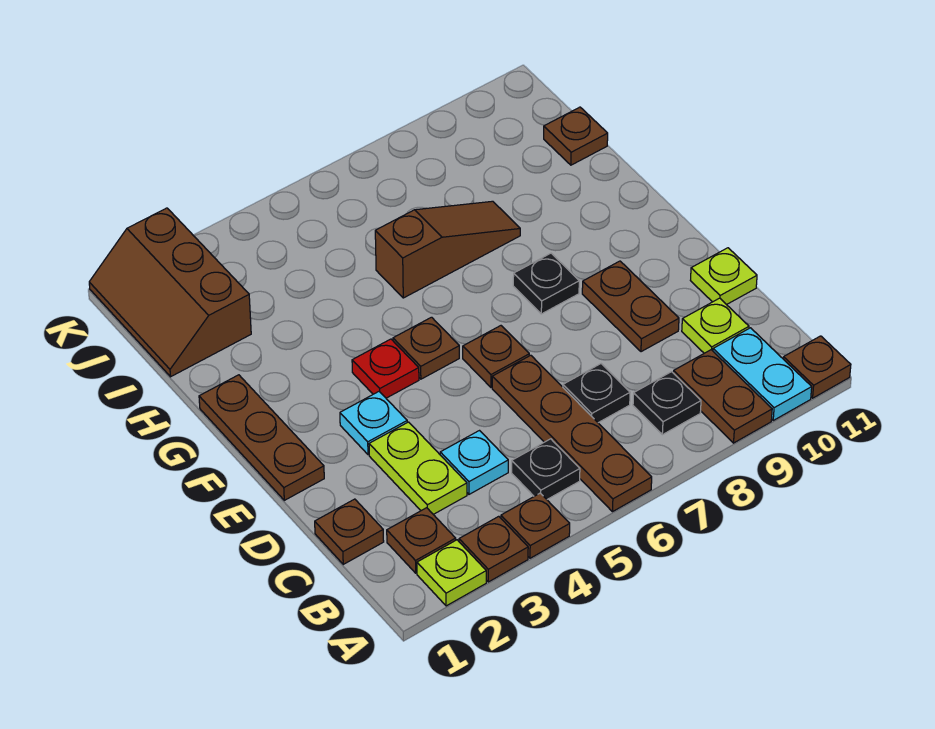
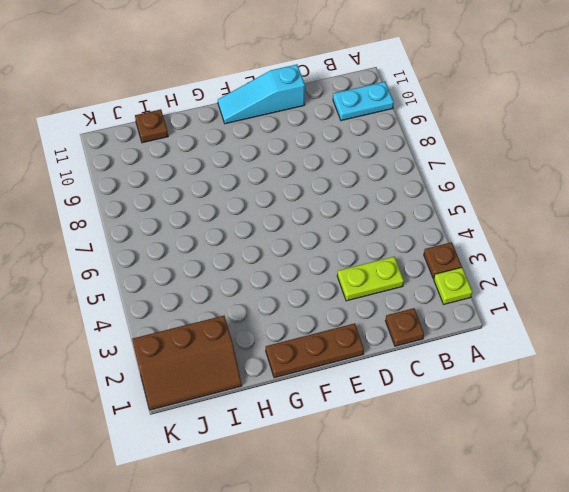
cyan slope D11:F11 level 1 top D -> lime plate D11 level 1
none -> brown plate A4 level 1
none -> brown plate A6:D6 level 1
none -> brown plate A9:B9 level 1

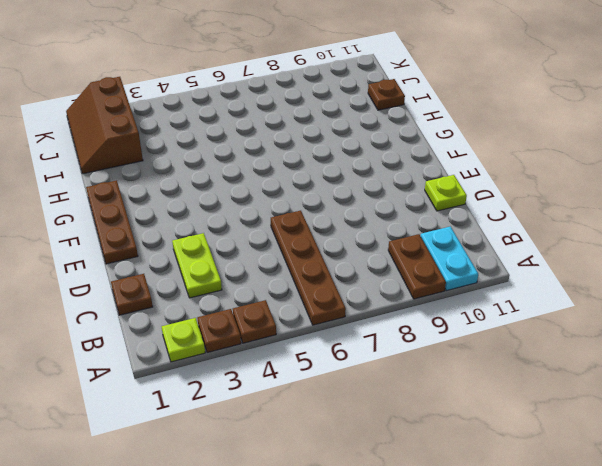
none -> brown plate A11 level 1
none -> brown plate B2 level 1
none -> black plate B5 level 1

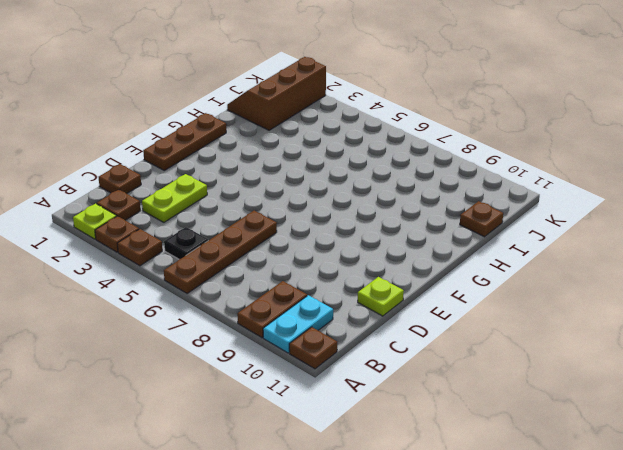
none -> black plate B8 level 1
none -> cyan plate C4 level 1
none -> black plate C7 level 1

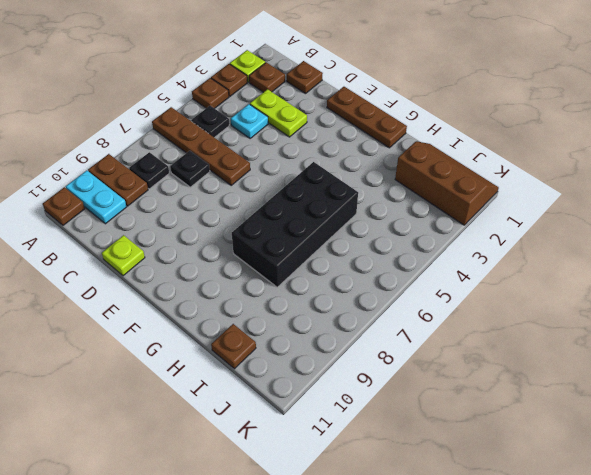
black brick G5:H8 level 1 -> brown slope H6:H8 level 1 top 6
none -> lime plate C10 level 1
none -> brown plate D9:E9 level 1
none -> cyan plate E3 level 1

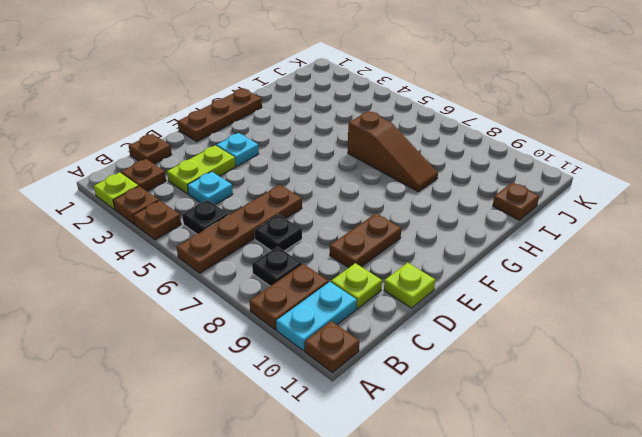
none -> brown plate E6 level 1
none -> red plate F4 level 1
none -> brown plate F5 level 1

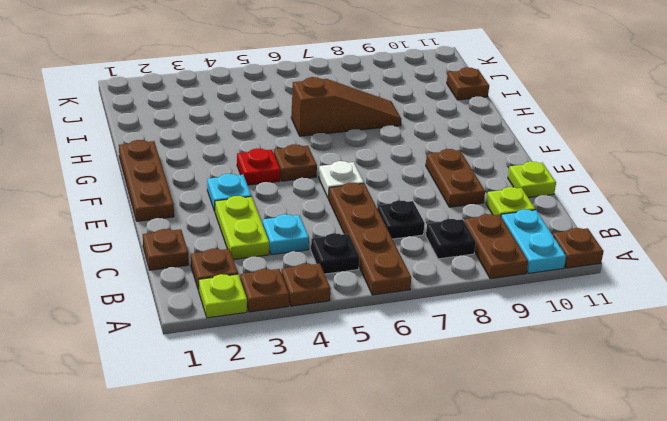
white plate E6 level 1 -> brown plate E6 level 1
none -> black plate F8 level 1
none -> brown slope I1:K2 level 1 top 2

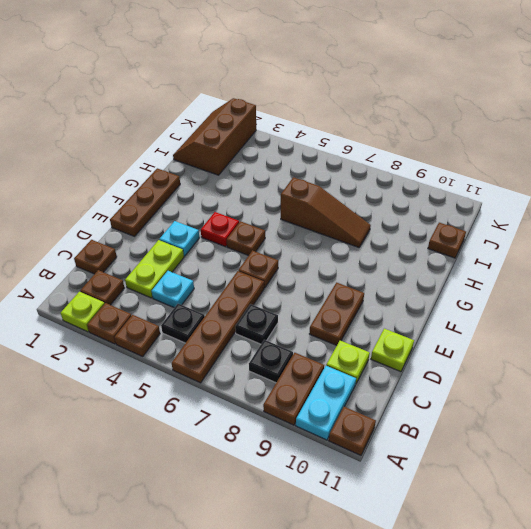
none -> black plate F8 level 1

